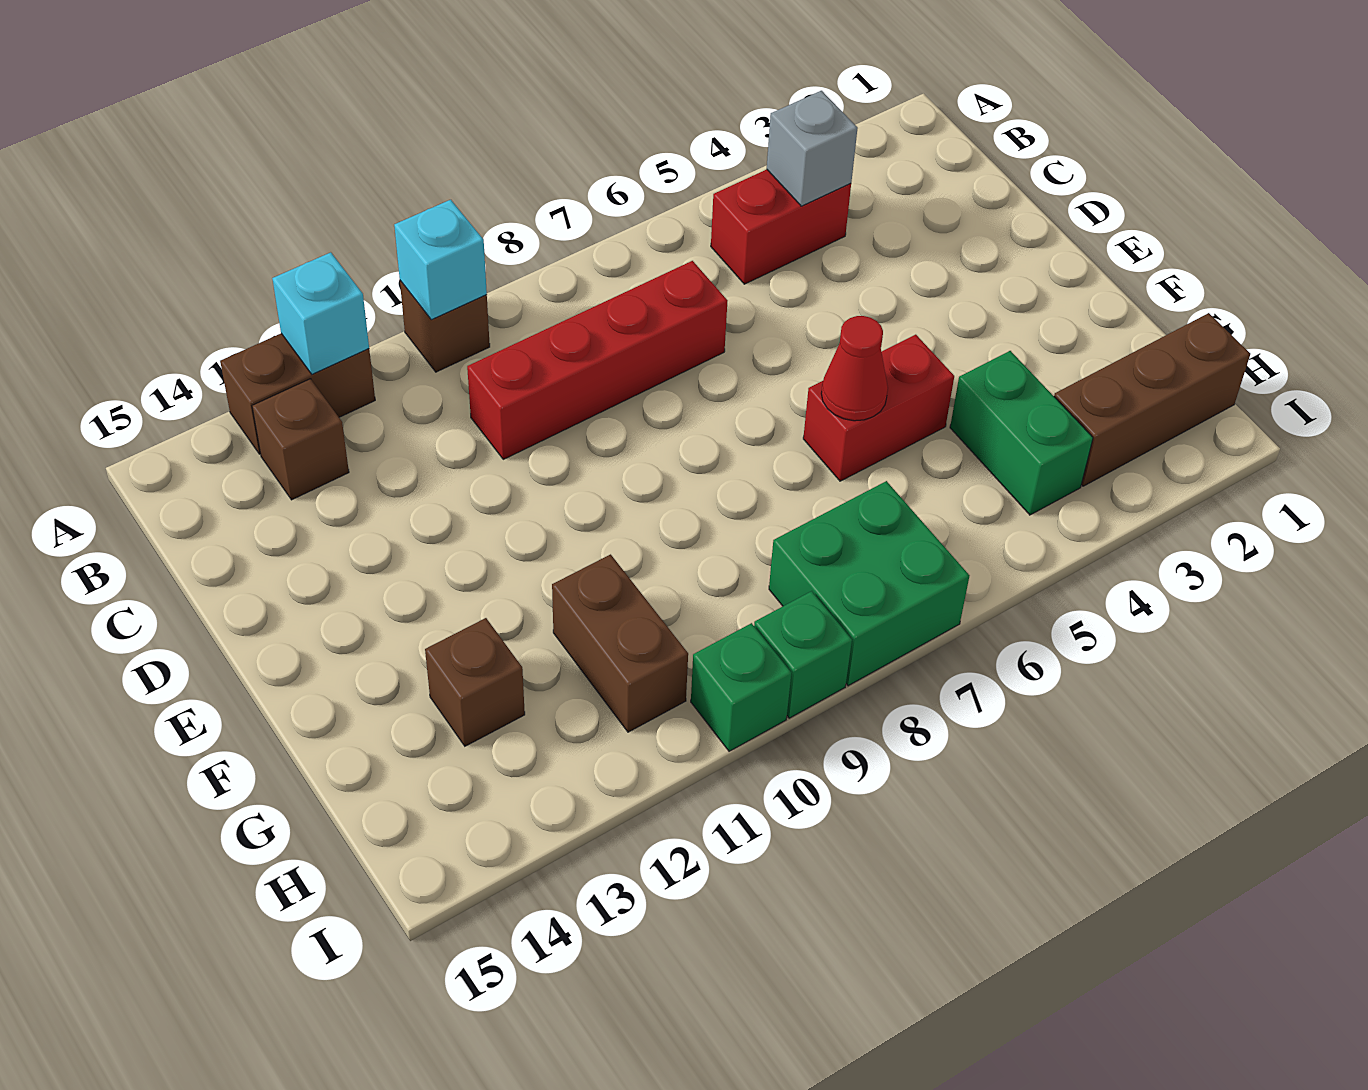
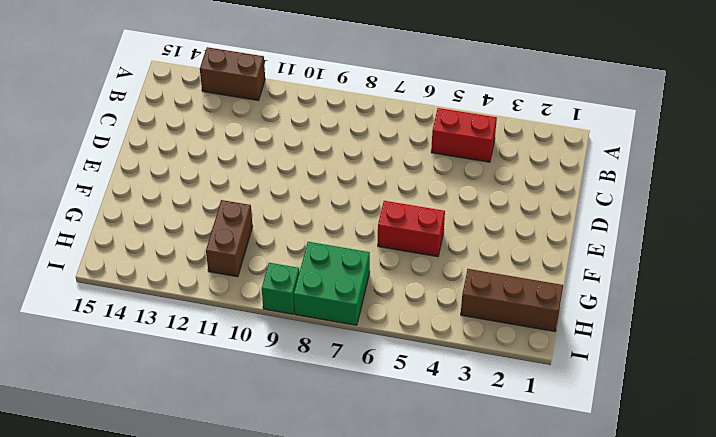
none -> brown brick A10 level 1
none -> brown brick B13 level 1
none -> red brick C7:C10 level 1

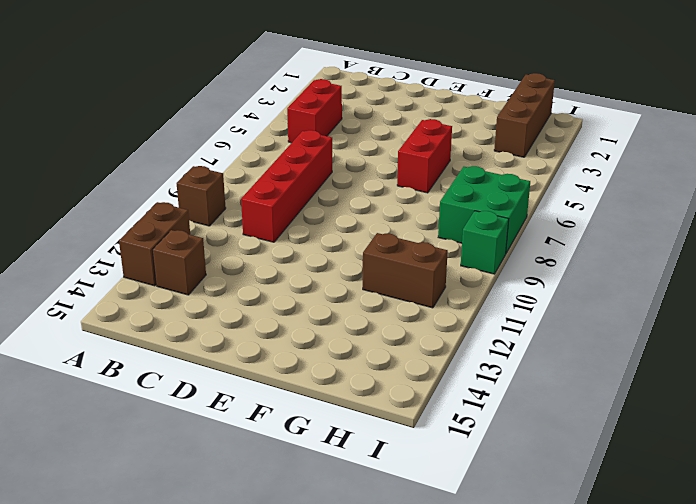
none -> green brick G4:H4 level 1
none -> brown brick G13 level 1
none -> green brick I10 level 1

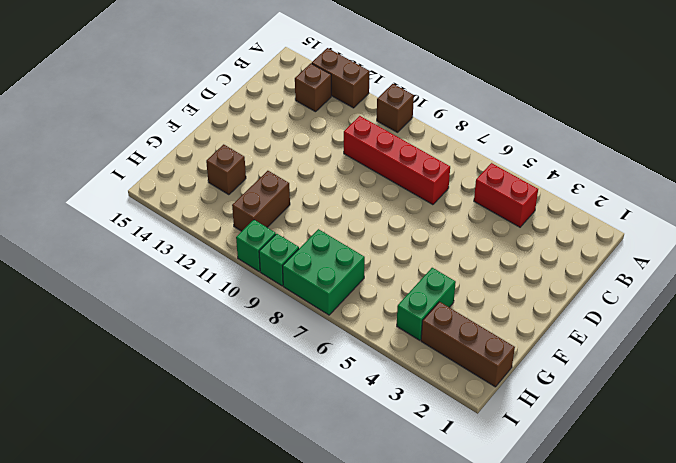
none -> red brick F5:F6 level 1
none -> cyan brick A10 level 2
none -> cyan brick A12 level 2

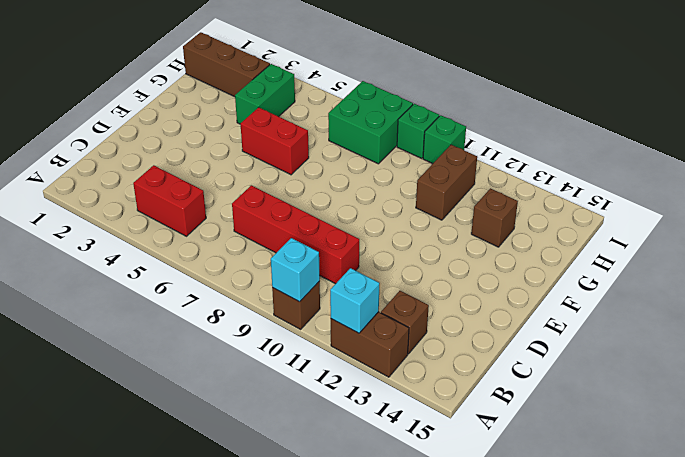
none -> grey brick B4 level 2
none -> red cone F6 level 2

